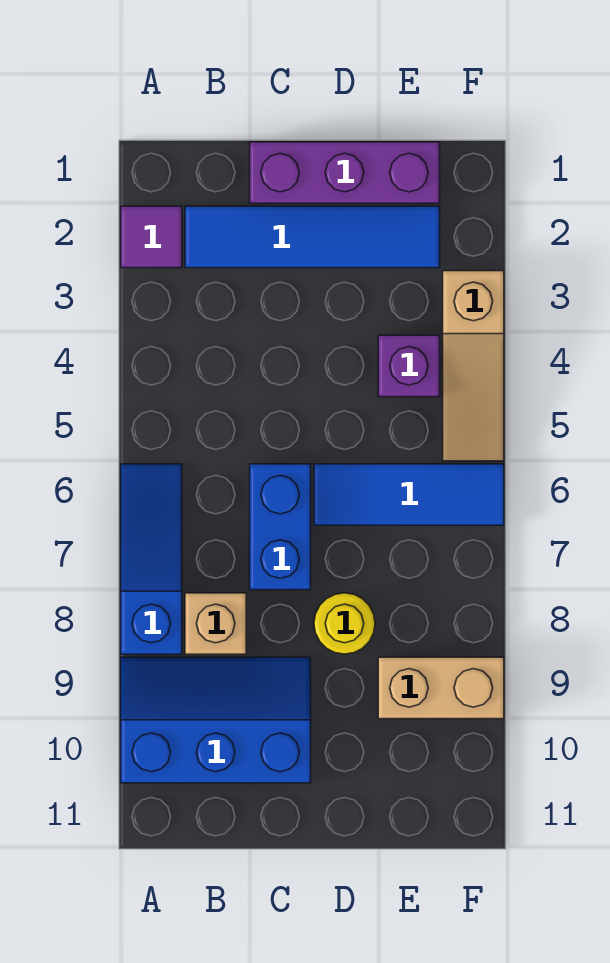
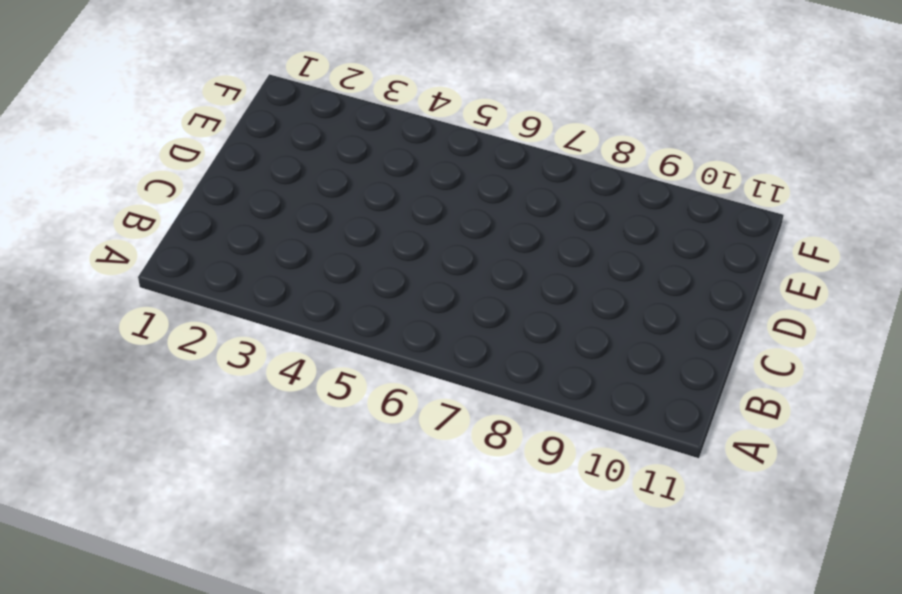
none -> purple tile A2 level 1
none -> blue slope A6:A8 level 1 top 8
none -> blue slope A9:C10 level 1 top 10

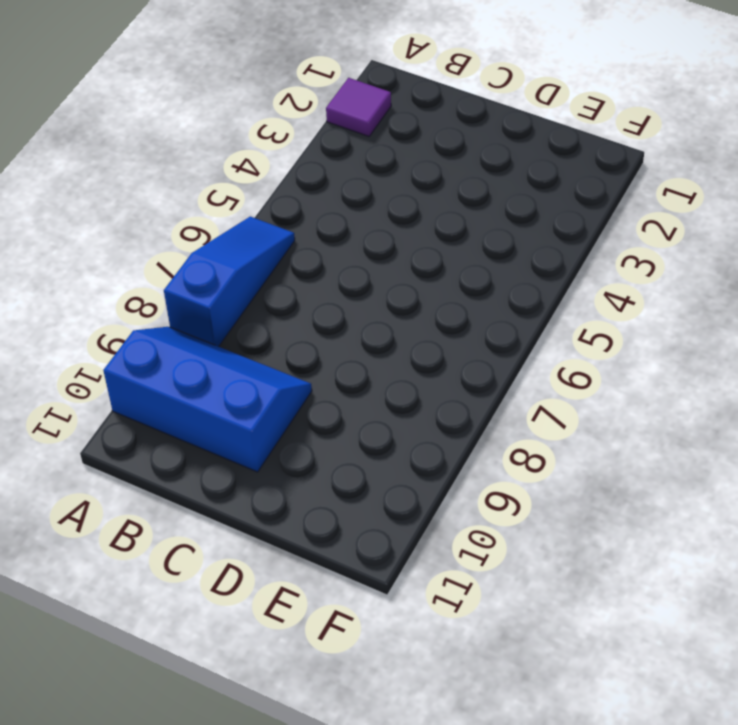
none -> blue tile B2:E2 level 1
none -> tan brick B8 level 1
none -> purple brick C1:E1 level 1

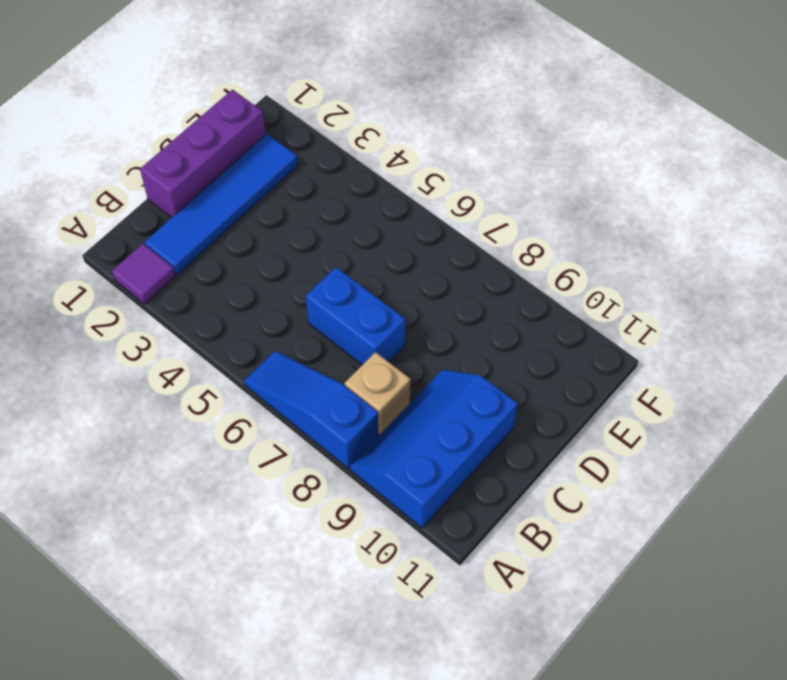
none -> blue tile D6:F6 level 1
none -> yellow round brick D8 level 1
none -> purple brick E4 level 1

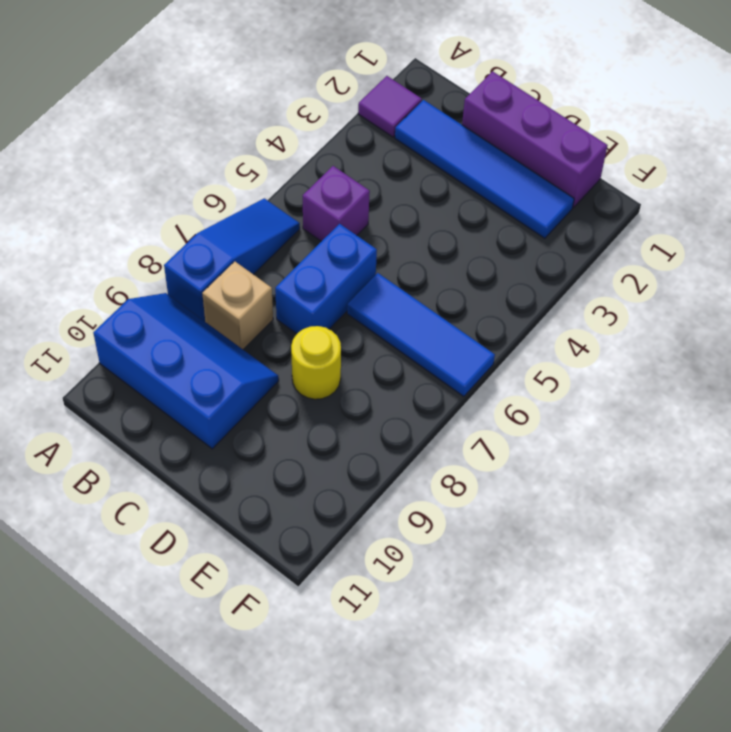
purple brick B5 level 1 -> purple brick E4 level 1
none -> tan brick E9:F9 level 1
none -> tan slope F3:F5 level 1 top 3

